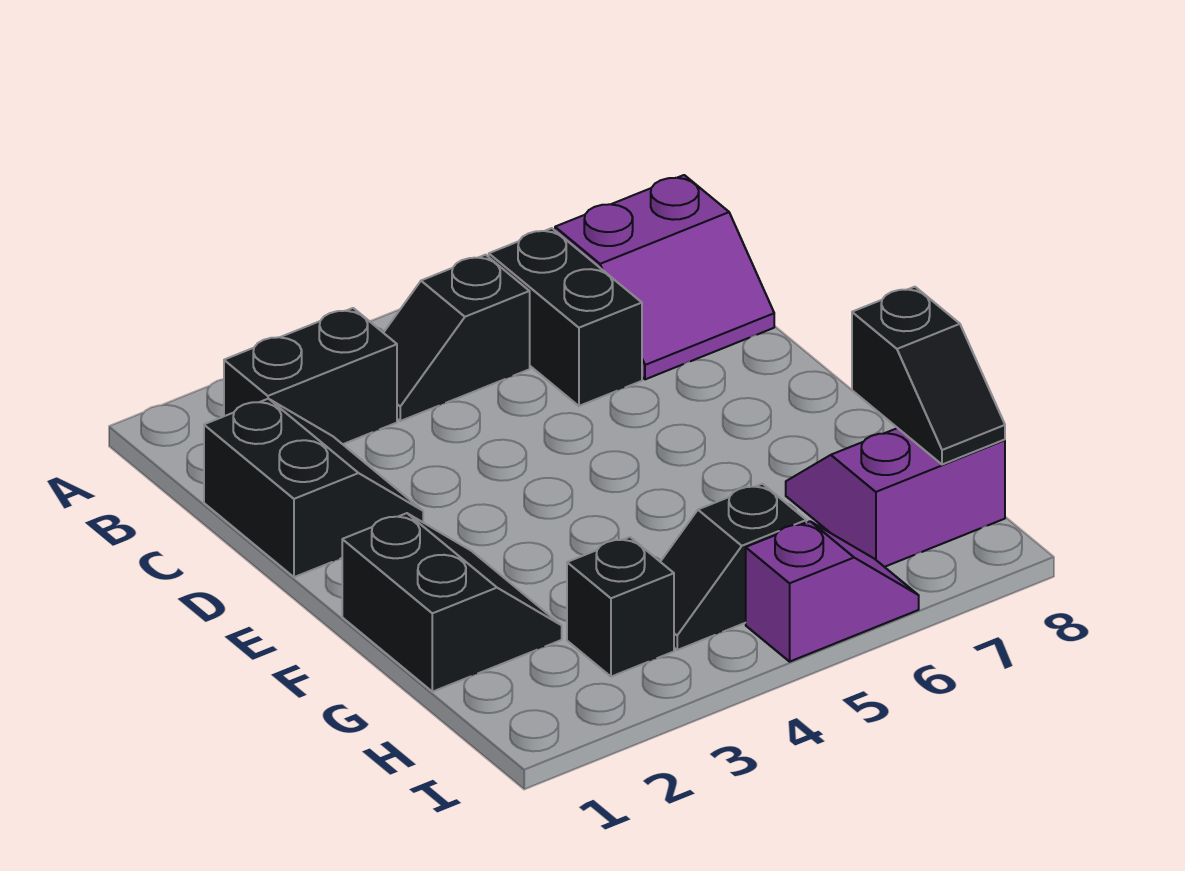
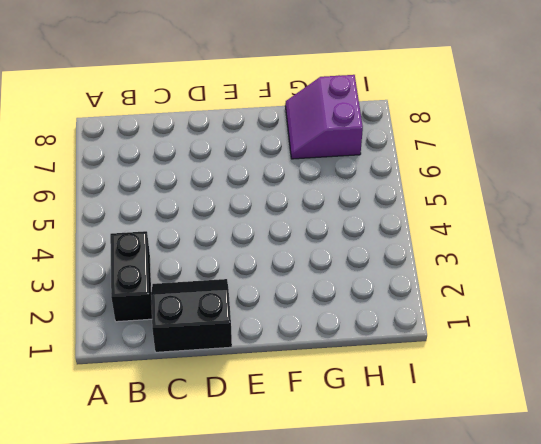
none -> black slope B4:B5 level 1 top 5
none -> black brick B6:C6 level 1

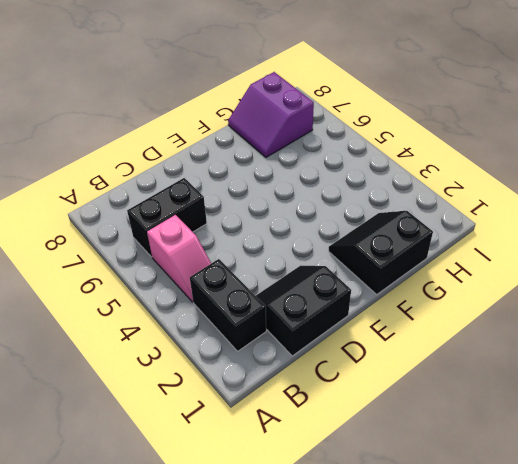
pink slope B4:B5 level 1 top 5 -> black slope B4:B5 level 1 top 5
none -> purple slope B7:C8 level 1 top B
none -> black brick H3 level 1

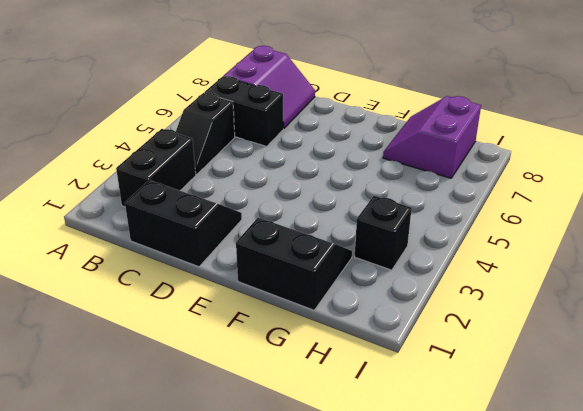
none -> black slope H4:H5 level 1 top 5
none -> purple slope I5:I6 level 1 top 5

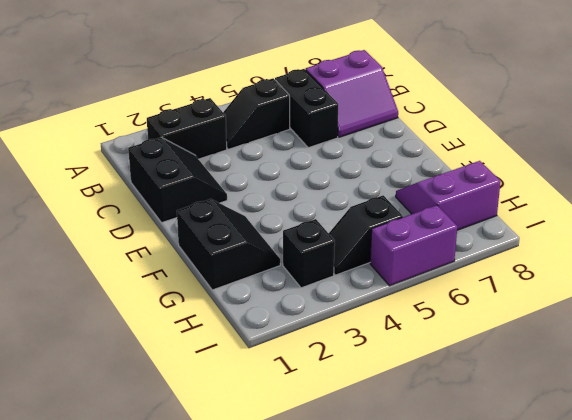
purple brick I5:I6 level 1 -> purple slope I5:I6 level 1 top 5
none -> black slope G8:H8 level 2 top G

